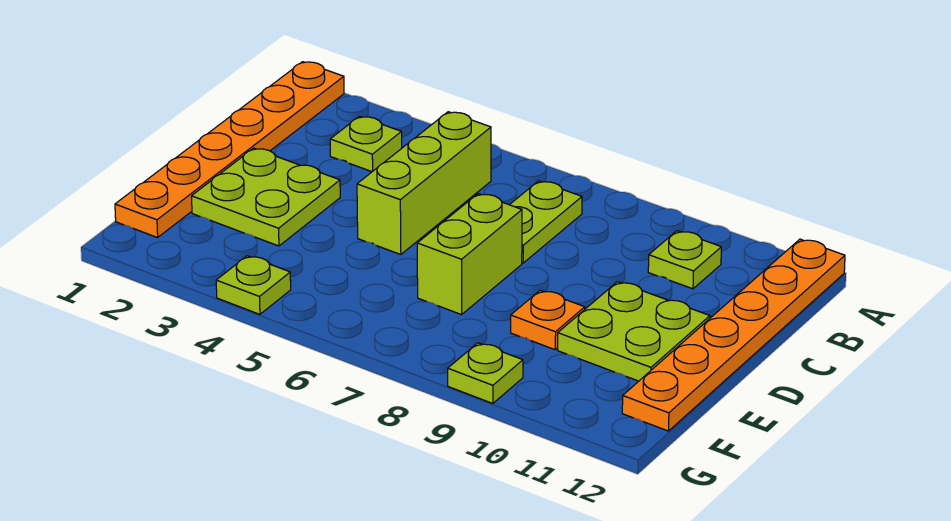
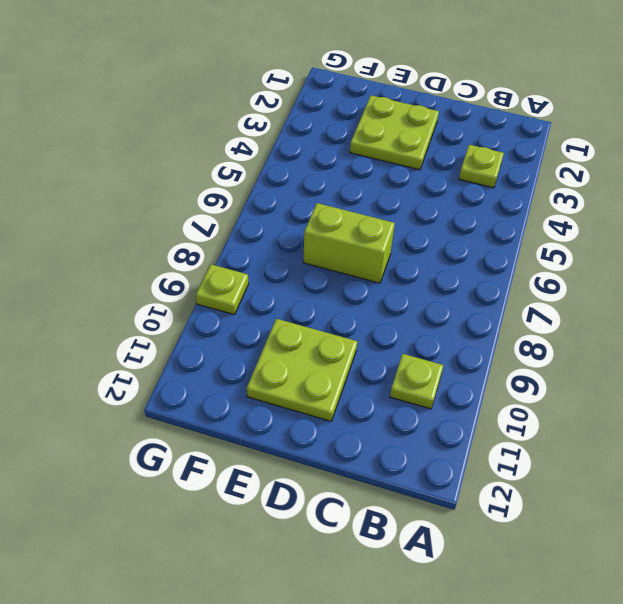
none -> orange plate A1:F1 level 1
none -> orange plate A12:F12 level 1
none -> lime brick B5:D5 level 1

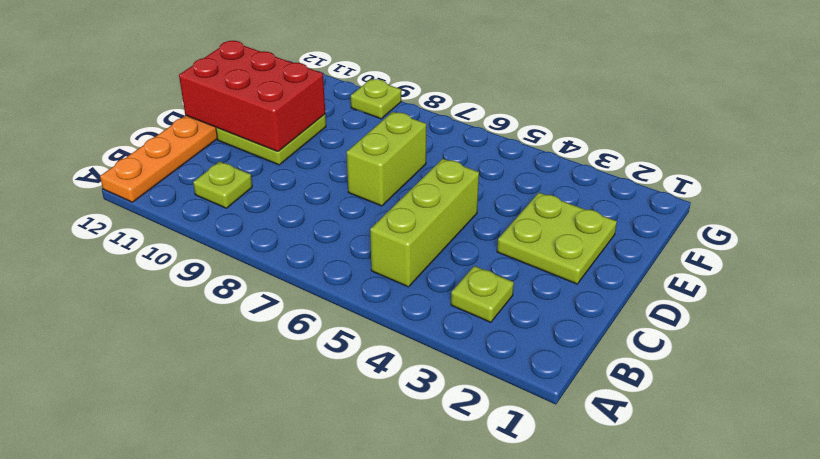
red brick D10:E12 level 2 -> none
none -> orange plate A1:F1 level 1
none -> lime plate B7:C7 level 1
none -> orange plate E9 level 1

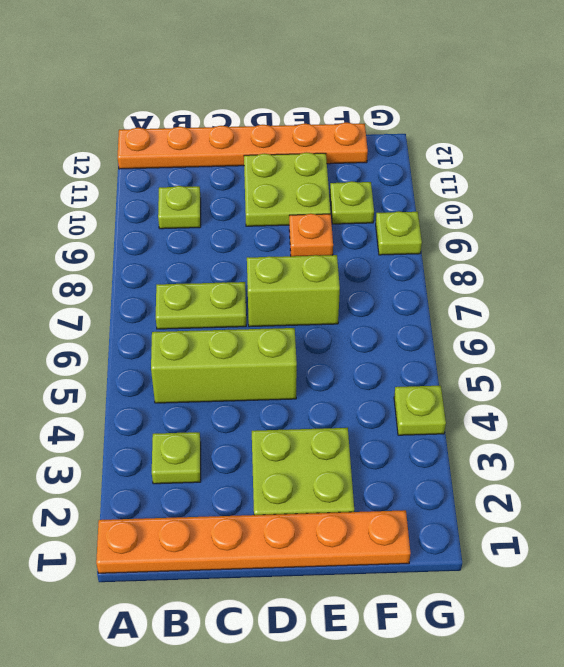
lime plate F10 level 1 -> none

